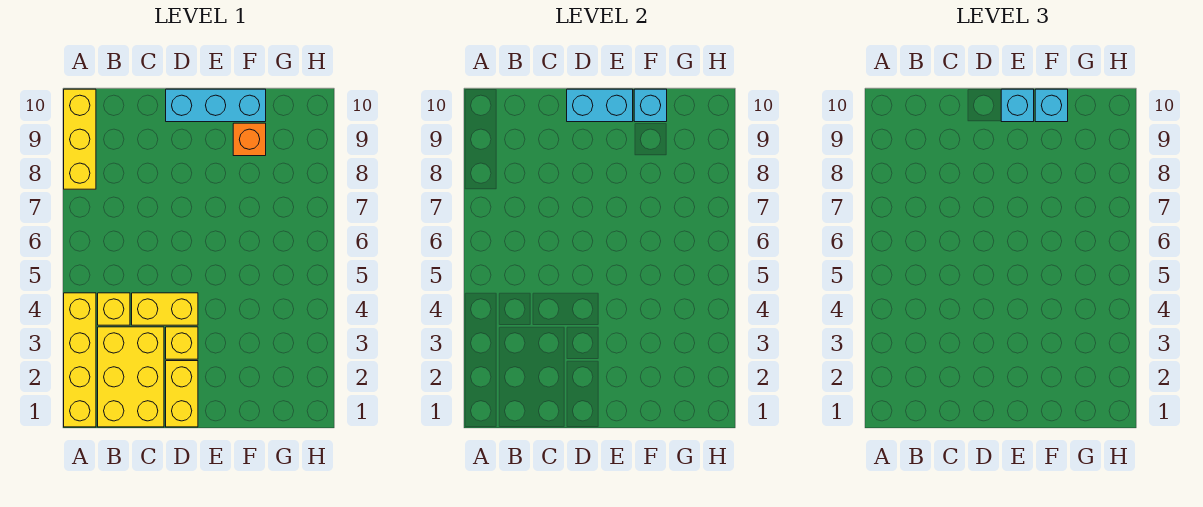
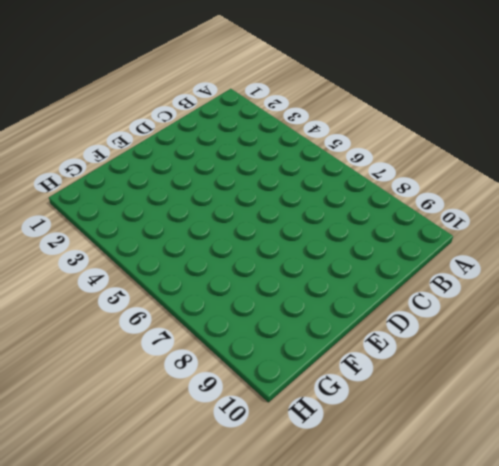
none -> yellow brick A1:A4 level 1
none -> yellow brick A8:A10 level 1
none -> yellow brick B1:C3 level 1

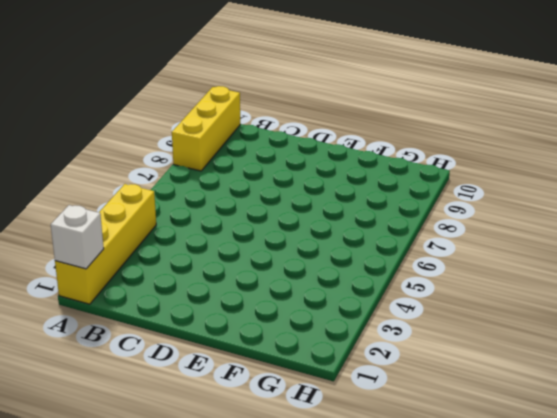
white brick A1 level 2 -> none
none -> yellow brick B1:C3 level 1
none -> yellow brick B4 level 1
none -> yellow brick C4:D4 level 1

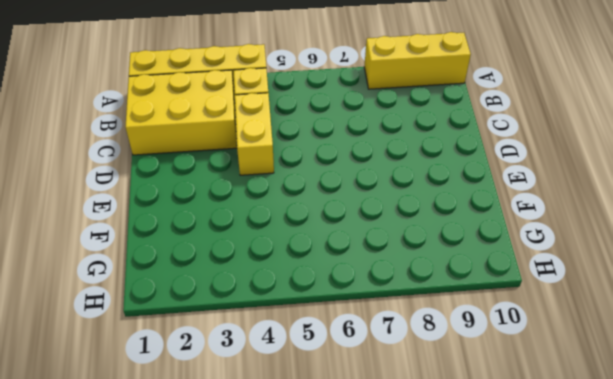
none -> yellow brick D1:D2 level 1
none -> yellow brick D3 level 1
none -> cyan brick D10:F10 level 1

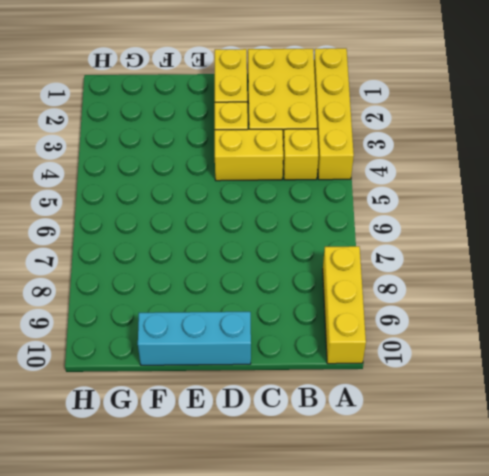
none -> orange brick F9 level 1
none -> cyan brick D10:E10 level 2
none -> cyan brick F10 level 2

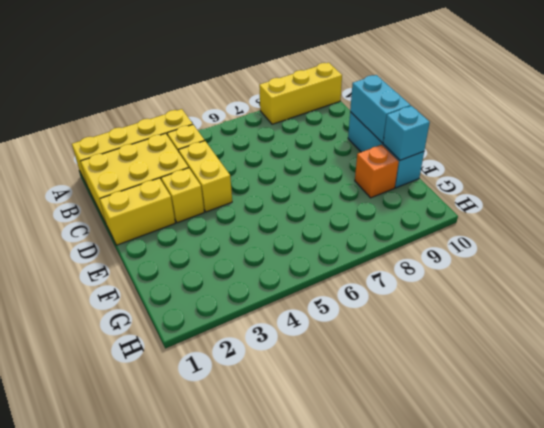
none -> cyan brick E10 level 3
none -> cyan brick F10 level 3

